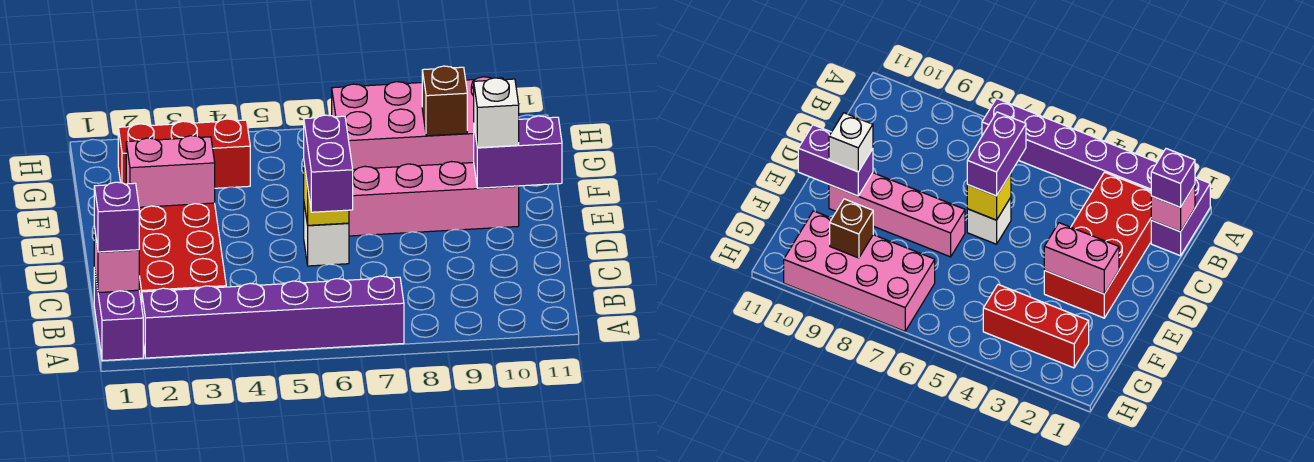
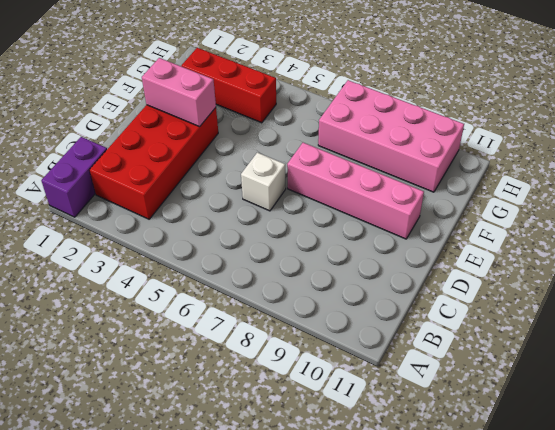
none -> purple brick A2:A7 level 1
none -> pink brick B1 level 2
none -> yellow brick D6 level 2

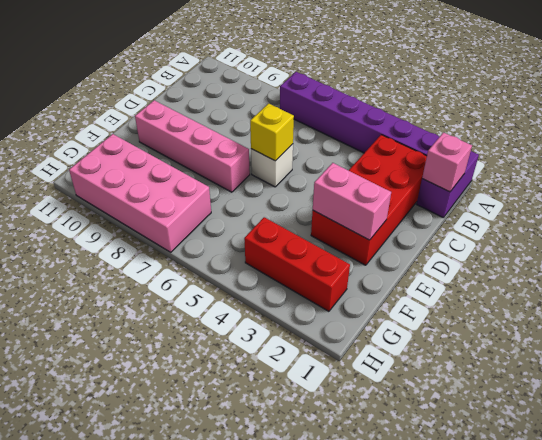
none -> purple brick E10:E11 level 2
none -> brown brick G9 level 2
none -> purple brick B1 level 3

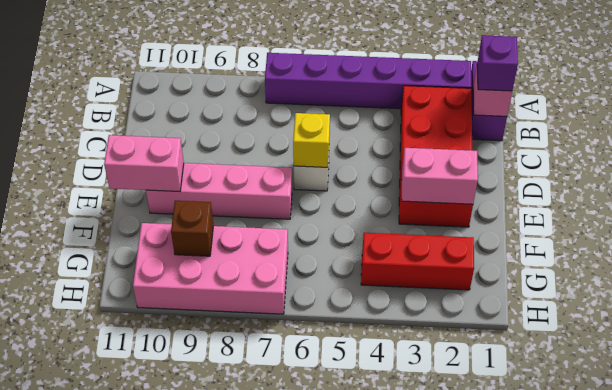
pink brick E10:E11 level 2 -> purple brick E10:E11 level 2
none -> purple brick C6:D6 level 3
none -> white brick E10 level 3

